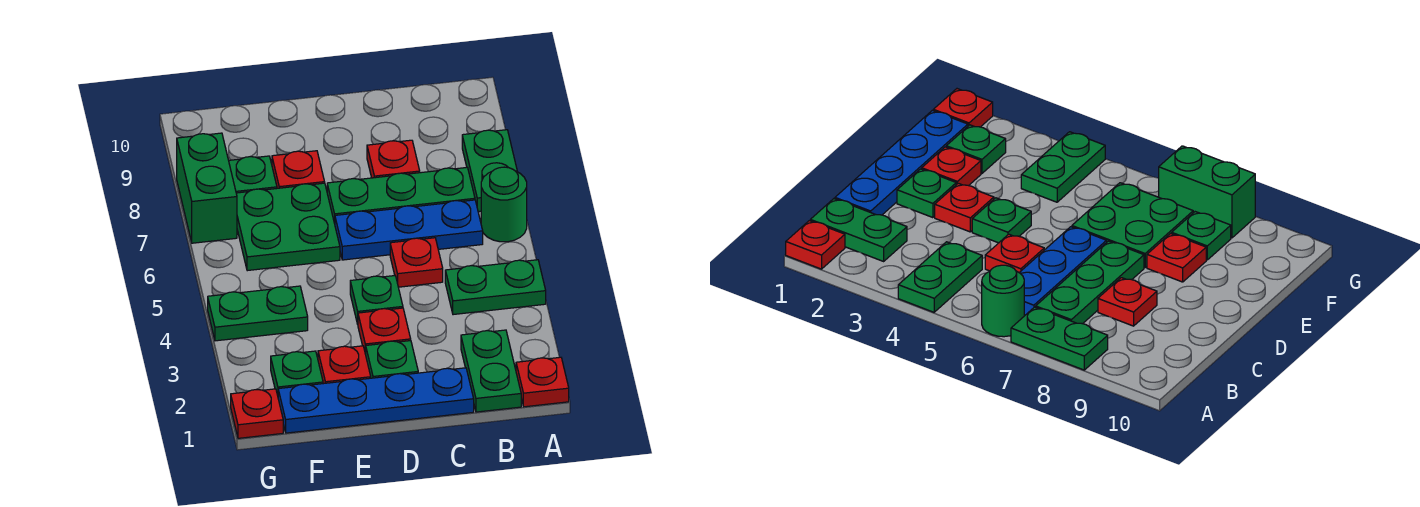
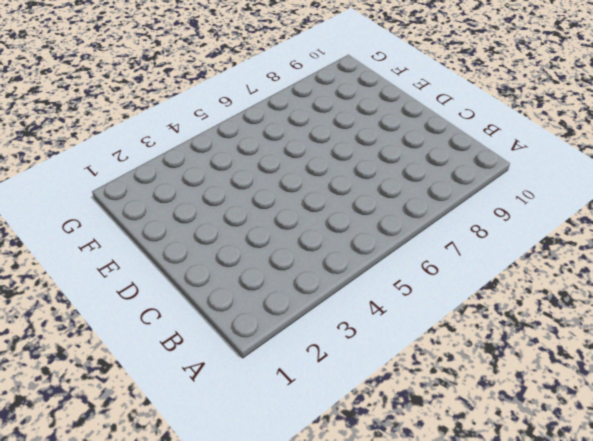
none -> red plate A1 level 1
none -> green plate A4:B4 level 1
none -> green round brick A6 level 1

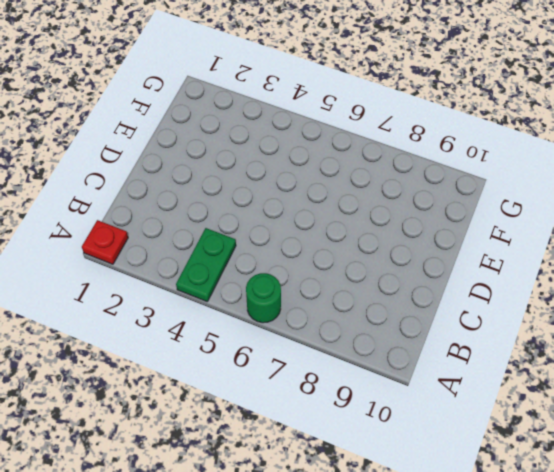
none -> green plate A7:A8 level 1
none -> green plate B1:B2 level 1
none -> blue plate B6:D6 level 1

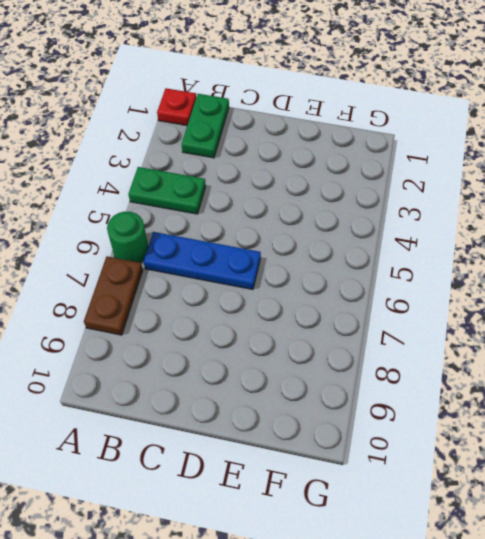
brown plate A7:A8 level 1 -> green plate A7:A8 level 1
none -> green plate B7:D7 level 1
none -> blue plate C1:F1 level 1
none -> red plate C5 level 1

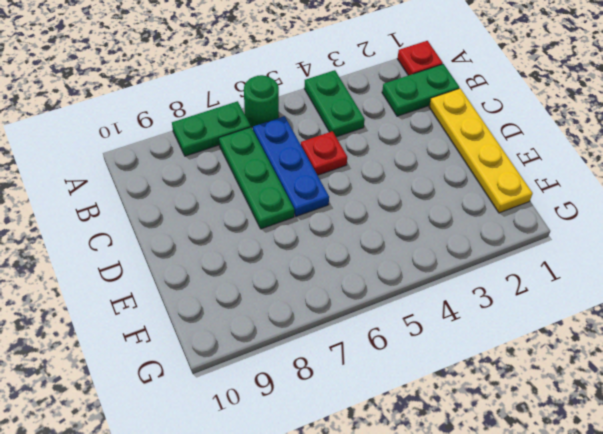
yellow plate C1:F1 level 1 -> blue plate C1:F1 level 1
none -> red plate C8 level 1
none -> green plate D2 level 1
none -> red plate D3 level 1

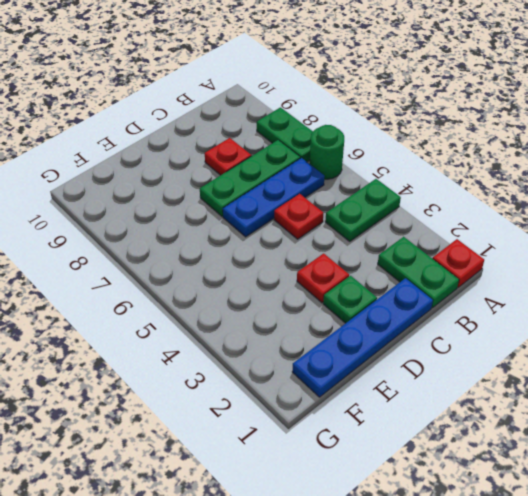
none -> green plate D4 level 1
none -> red plate E2 level 1
none -> green plate E6:F7 level 1

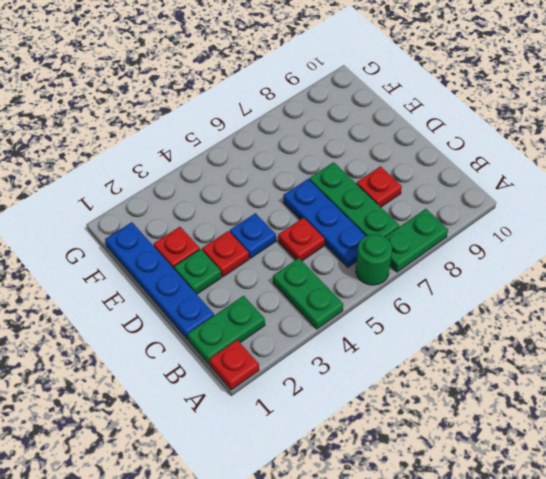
blue plate D4 level 1 -> green plate D4 level 1
none -> green plate E6:F7 level 1
none -> red plate E8 level 1
none -> green plate F2 level 1

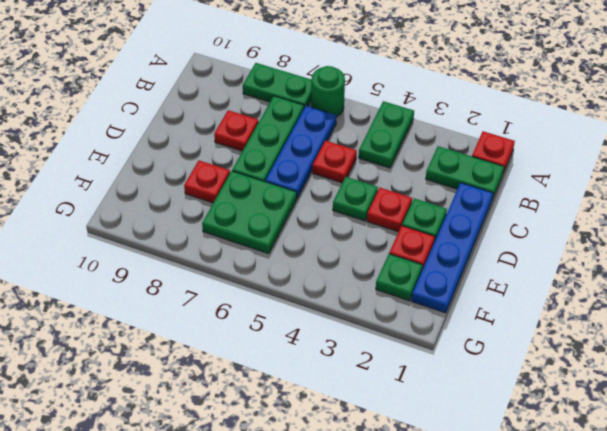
none -> green plate F4:G4 level 1
none -> green plate F8 level 1
none -> red plate G1 level 1

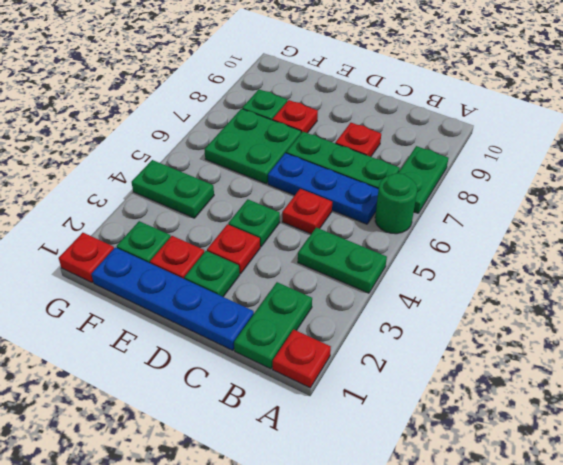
none -> green brick G7:G8 level 1

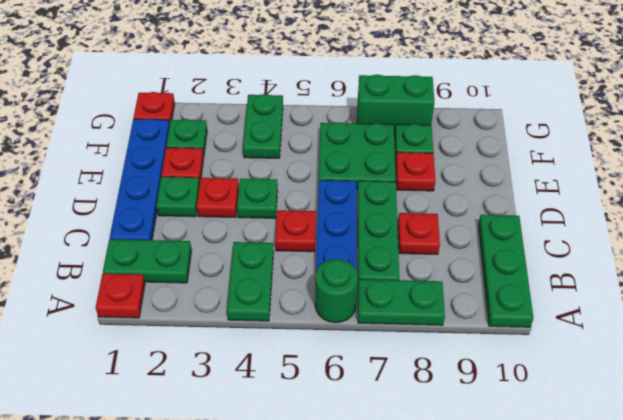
green plate A10:C10 level 1 -> none

